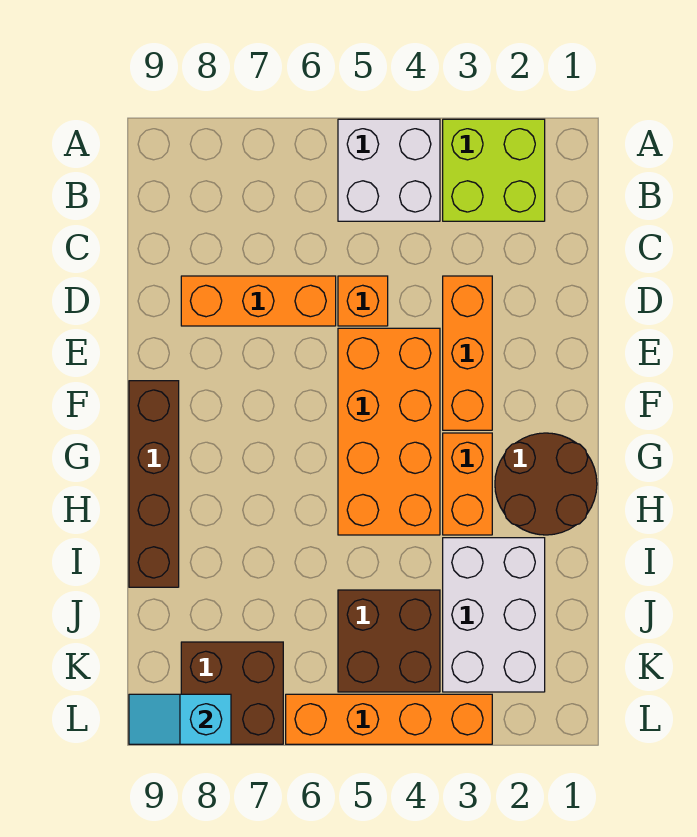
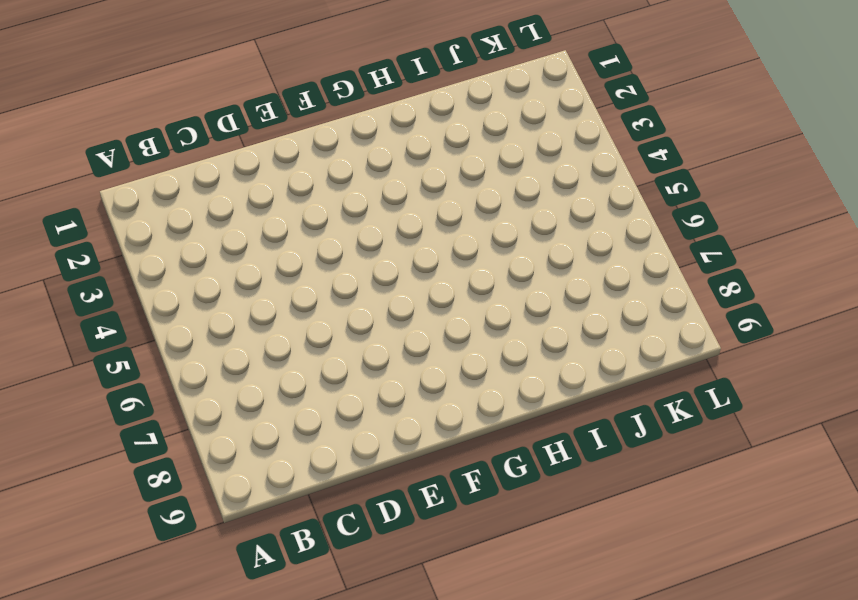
none -> lime brick A2:B3 level 1
none -> white brick A4:B5 level 1
none -> orange brick D3:F3 level 1

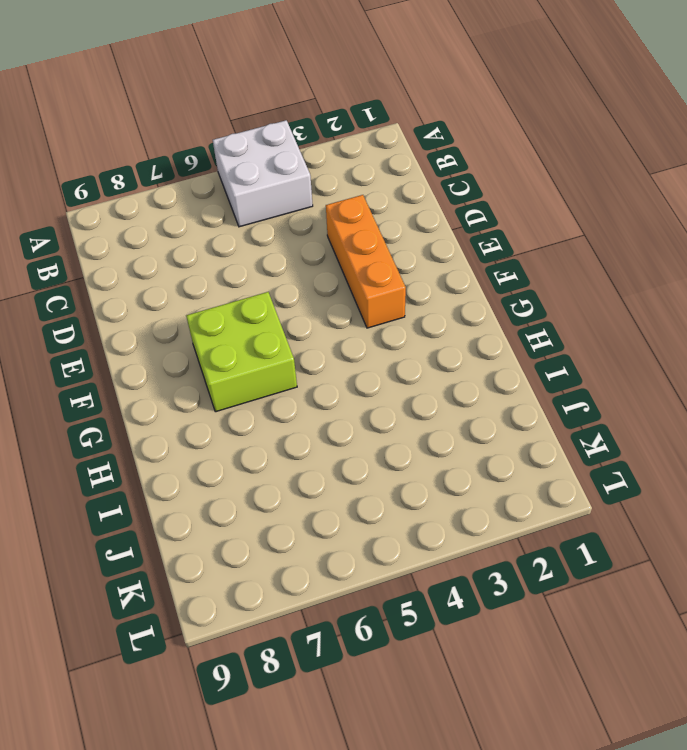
lime brick F6:G7 level 1 -> lime brick A2:B3 level 1
none -> orange brick D5 level 1
none -> orange brick D6:D8 level 1
none -> orange brick E4:H5 level 1

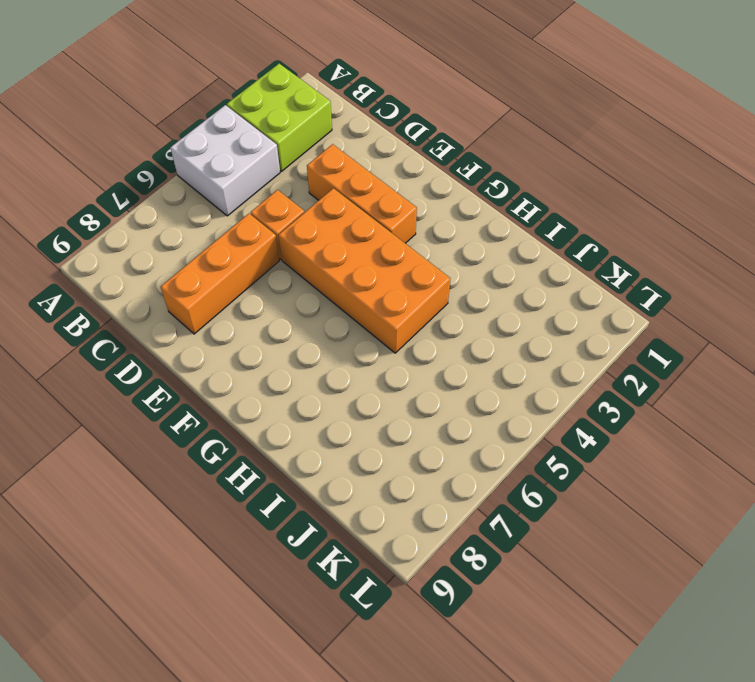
none -> brown brick F9:I9 level 1
none -> brown round brick G1:H2 level 1
none -> orange brick G3:H3 level 1

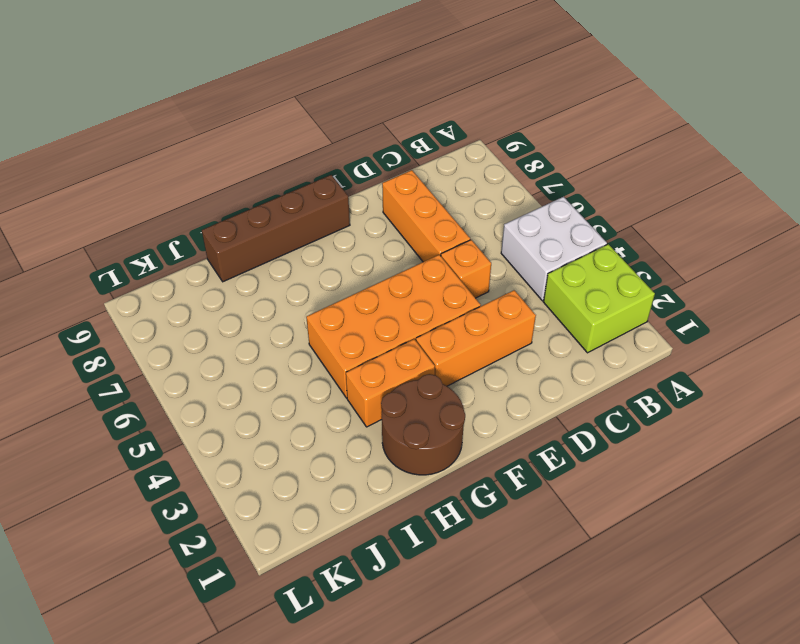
none -> white brick I2:K3 level 1
none -> brown brick J4:K5 level 1
none -> brown brick K7:L8 level 1

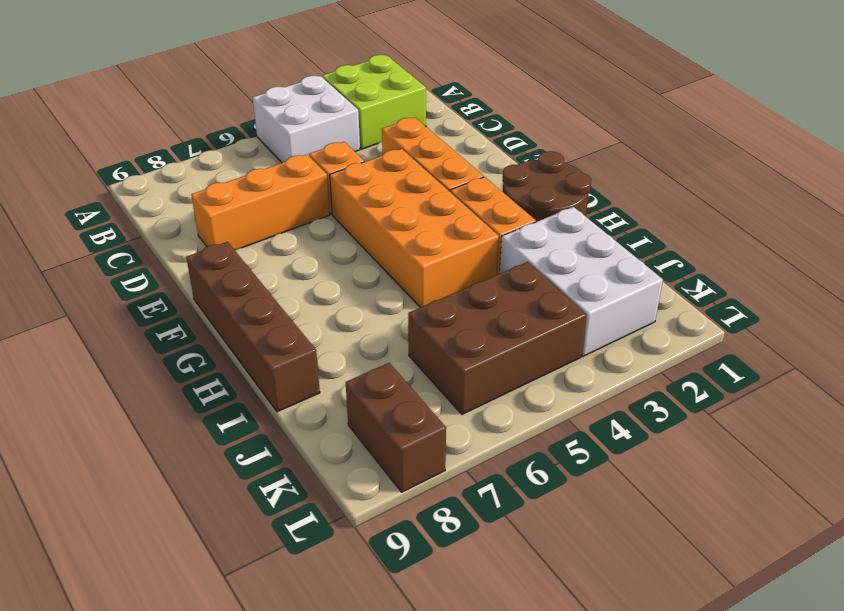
brown brick J4:K6 level 1 -> brown brick J4:K5 level 1
brown brick K8:L8 level 1 -> brown brick K7:L8 level 1
none -> orange brick L3:L6 level 1
none -> cyan slope L8:L9 level 2 top 8

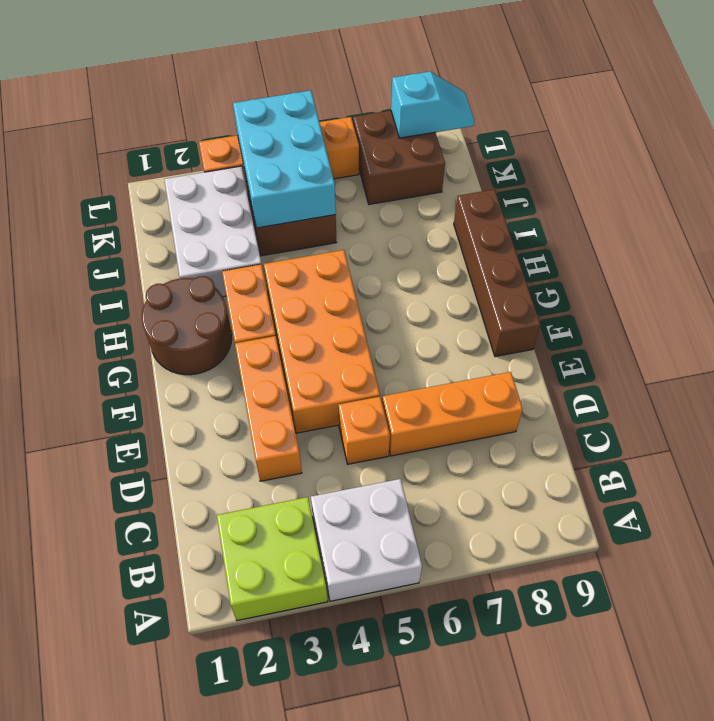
cyan brick J4:L5 level 2 -> none

